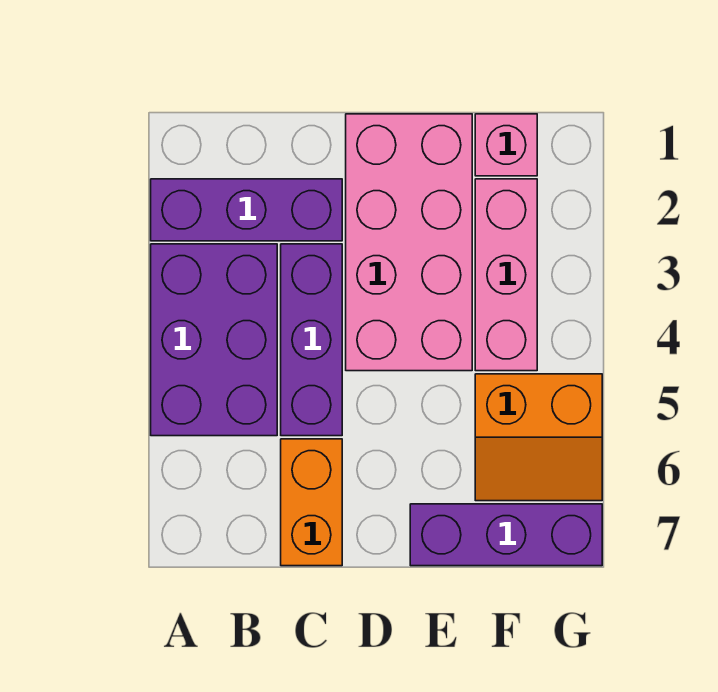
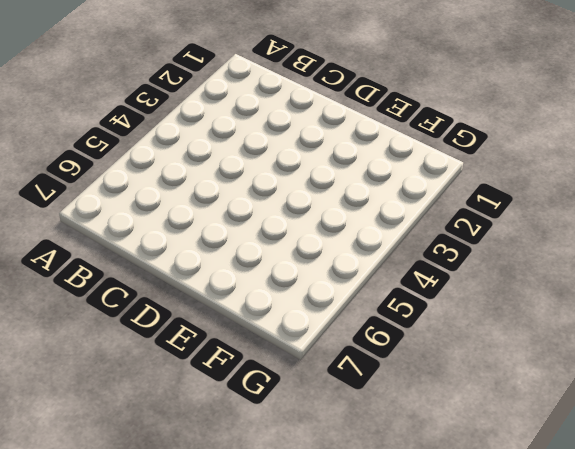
none -> purple brick A2:C2 level 1
none -> purple brick A3:B5 level 1

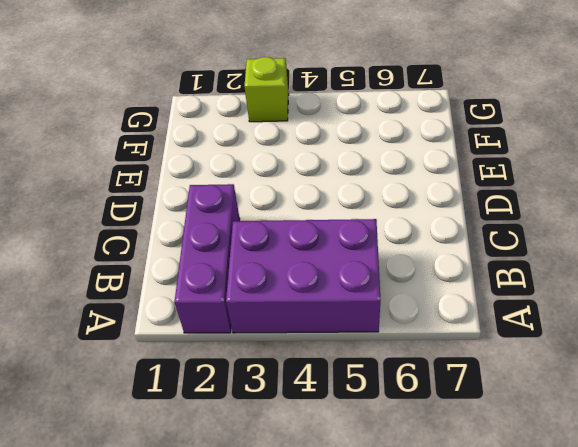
lime brick G3 level 1 -> none
none -> purple brick C3:C5 level 1
none -> orange brick C6:C7 level 1

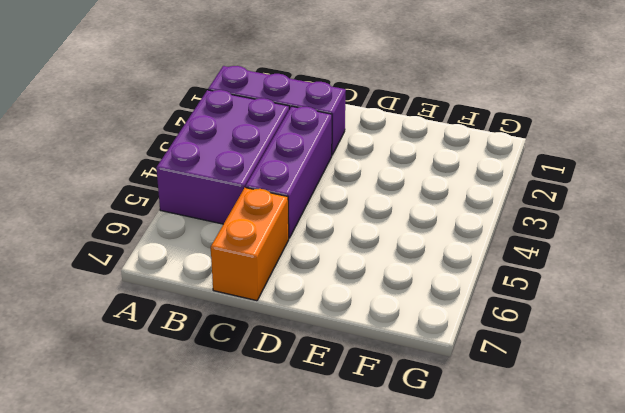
none -> pink brick D1:E4 level 1
none -> purple brick E7:G7 level 1

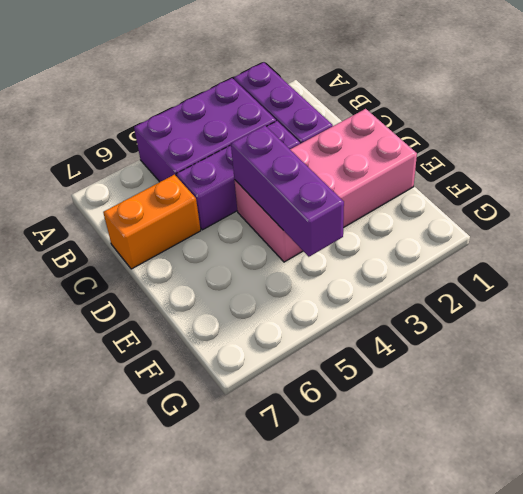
purple brick D4:F4 level 2 -> purple brick E7:G7 level 1
none -> pink brick F1 level 1
none -> pink brick F2:F4 level 1

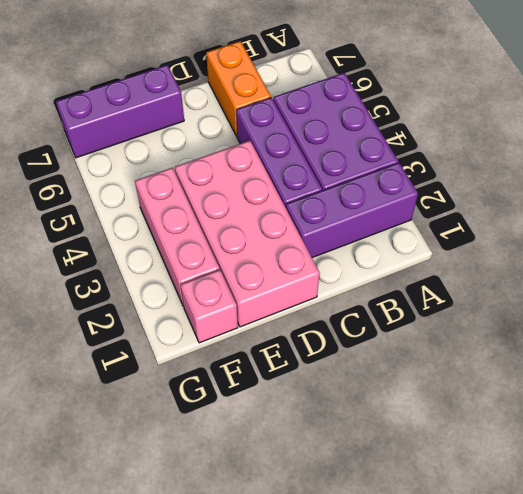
none -> orange slope F5:G6 level 1 top 5

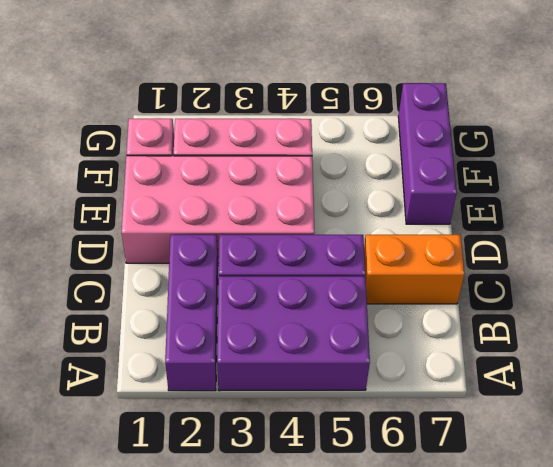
none -> orange slope F5:G6 level 1 top 5

